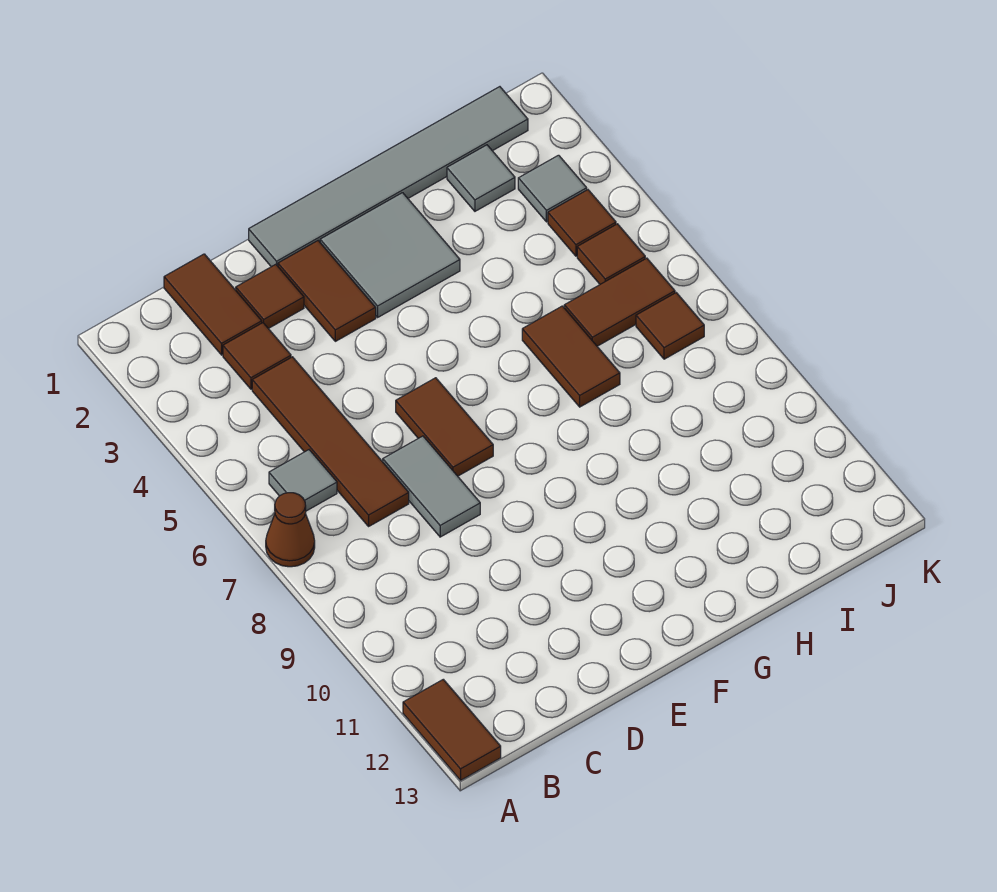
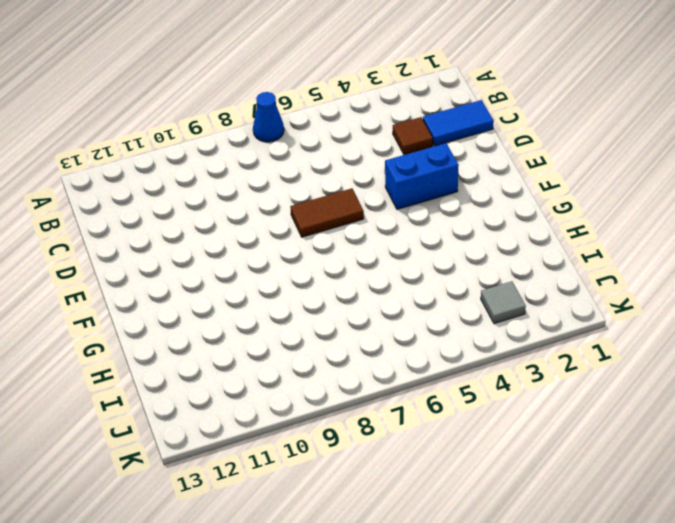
blue cone A7 level 1 -> brown cone A7 level 1
blue tile C1:C2 level 1 -> brown tile C1:C2 level 1
blue brick E3:E4 level 1 -> brown tile E2:E3 level 1
none -> brown tile A12:A13 level 1
none -> grey tile B6 level 1
none -> brown tile C4:C7 level 1

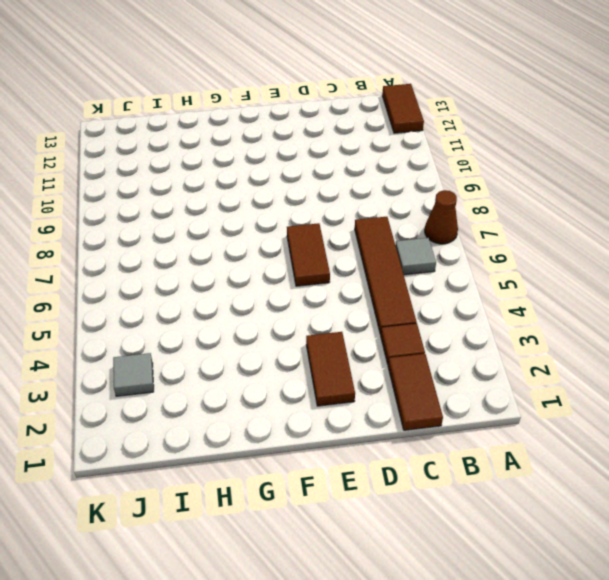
none -> brown tile D2 level 1
none -> grey tile D7:D8 level 1
none -> grey tile E1:J1 level 1

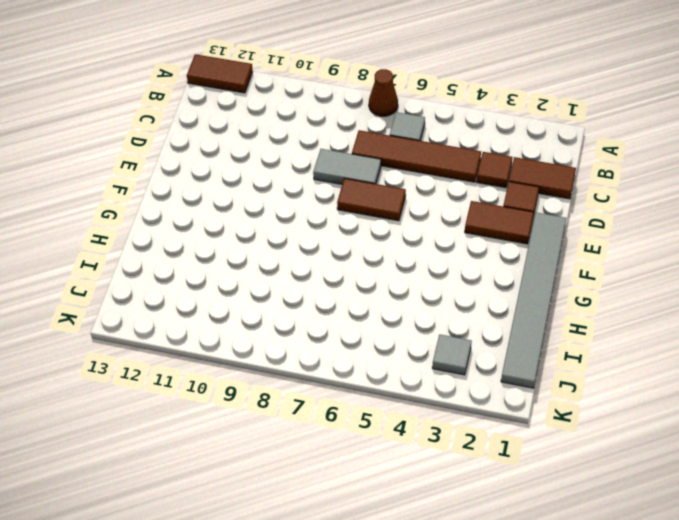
none -> grey tile F2:G3 level 1
none -> brown tile H6:H7 level 1
none -> grey tile I2 level 1

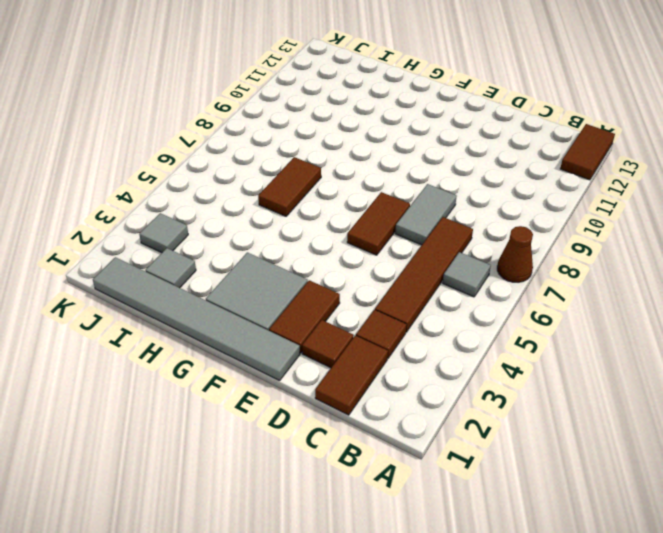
none -> brown tile I6:J6 level 1
none -> brown tile J4 level 1
none -> brown tile J5 level 1

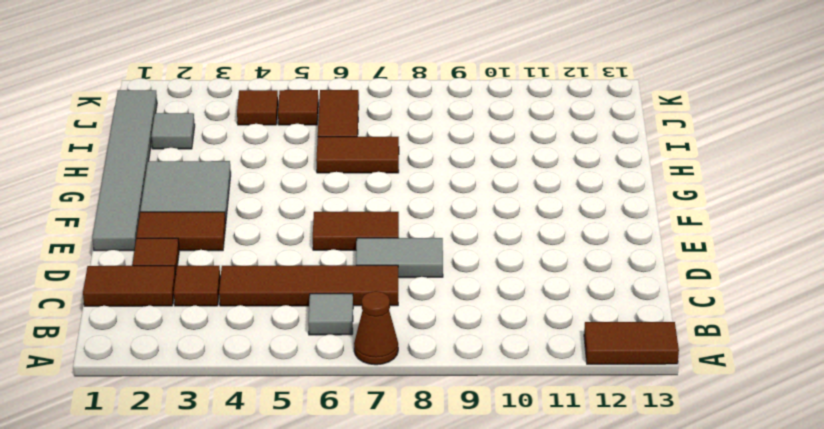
none -> grey tile J3 level 1
none -> brown tile J7 level 1

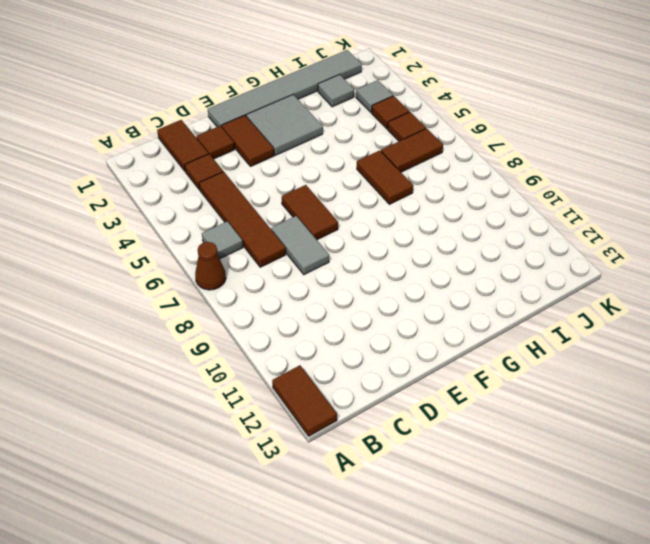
none -> brown tile J7 level 1

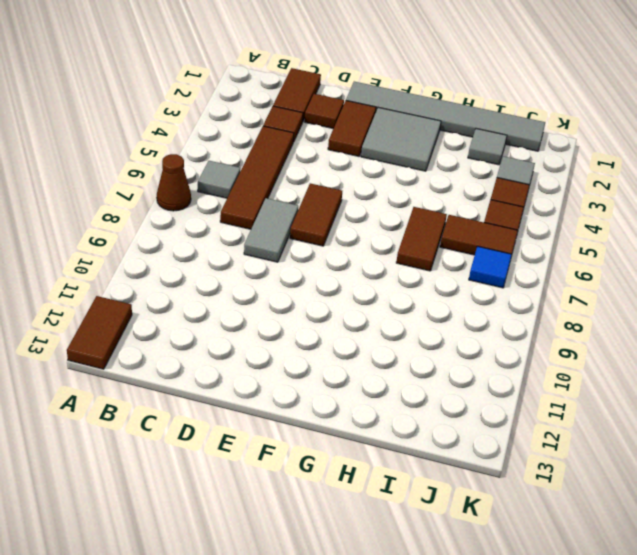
blue tile J7 level 1 -> brown tile J7 level 1

